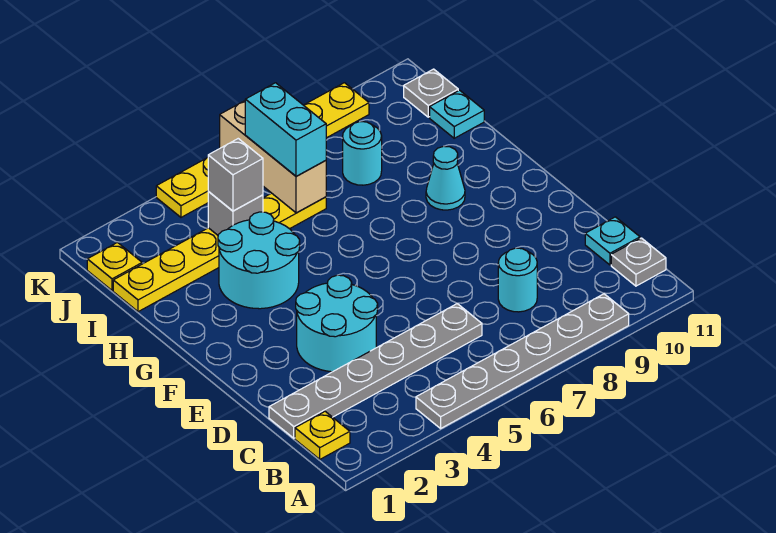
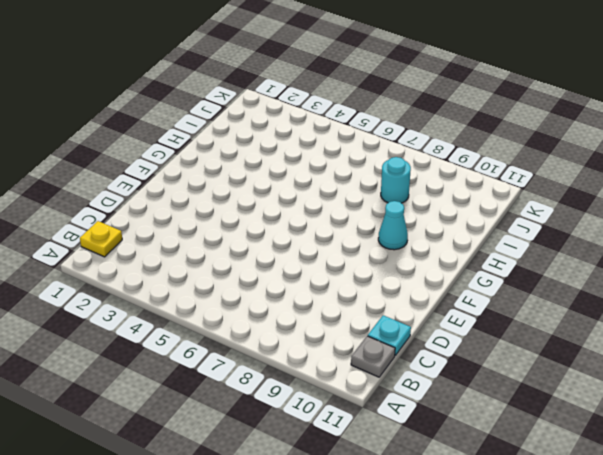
none -> grey plate A4:A9 level 1
none -> grey plate C1:C6 level 1
none -> cyan round brick C8 level 1

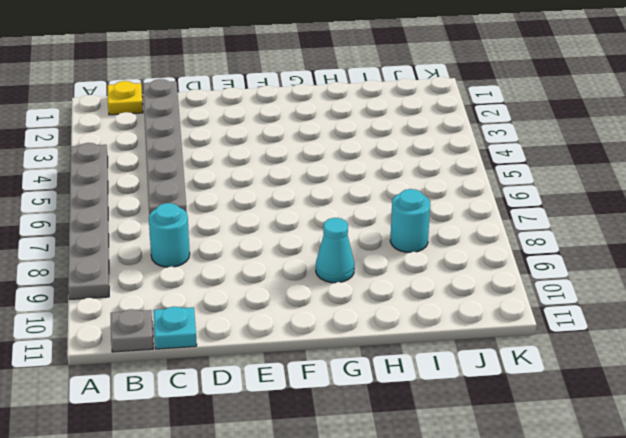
none -> cyan round brick D3:E4 level 1
none -> cyan round brick G3:H4 level 1
none -> yellow plate I1:I6 level 1

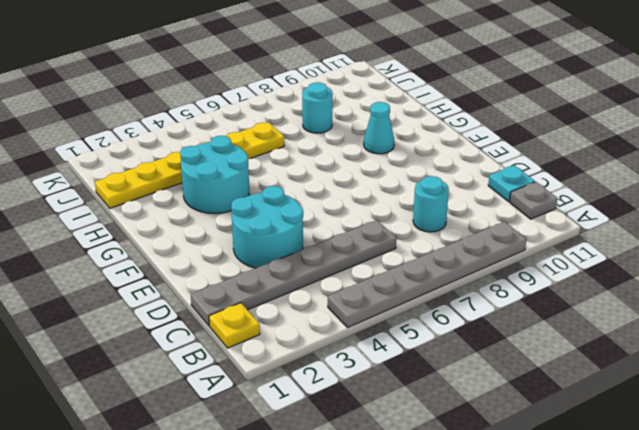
none -> cyan plate I11 level 1
none -> yellow plate J1 level 1
none -> grey plate J11 level 1

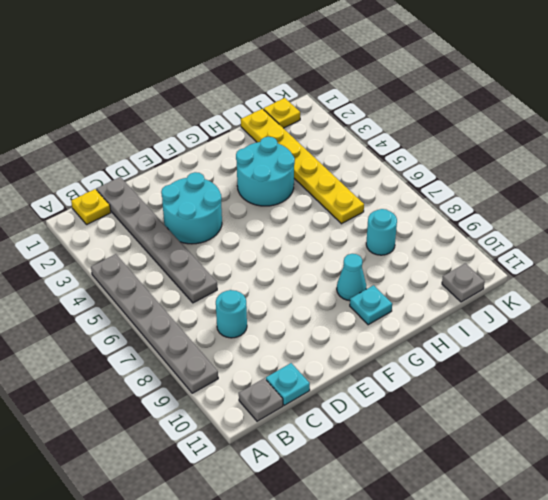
cyan plate G10 level 1 -> cyan plate I11 level 1
none -> yellow plate K4:K9 level 1
none -> grey brick I4 level 2
none -> tan brick I6:K6 level 2

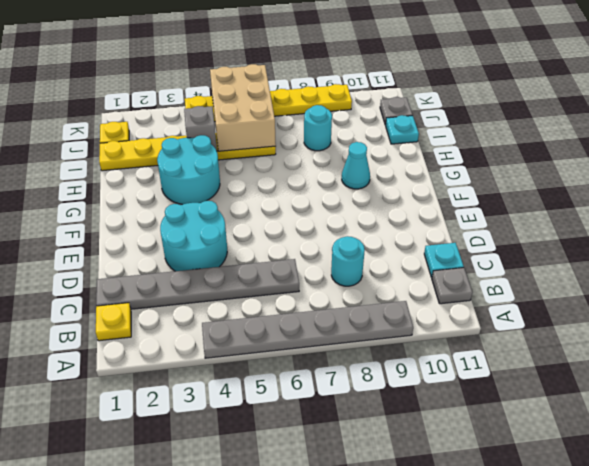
tan brick I5:K6 level 2 -> tan brick I6:K6 level 2
none -> grey brick I4 level 3
none -> cyan brick I6:J6 level 3

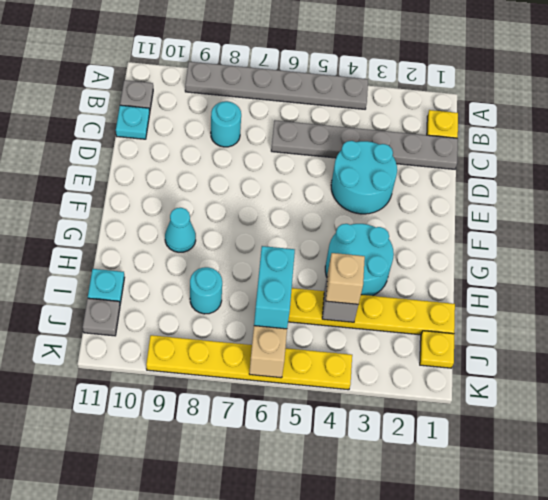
tan brick I4 level 3 -> grey brick I4 level 3

